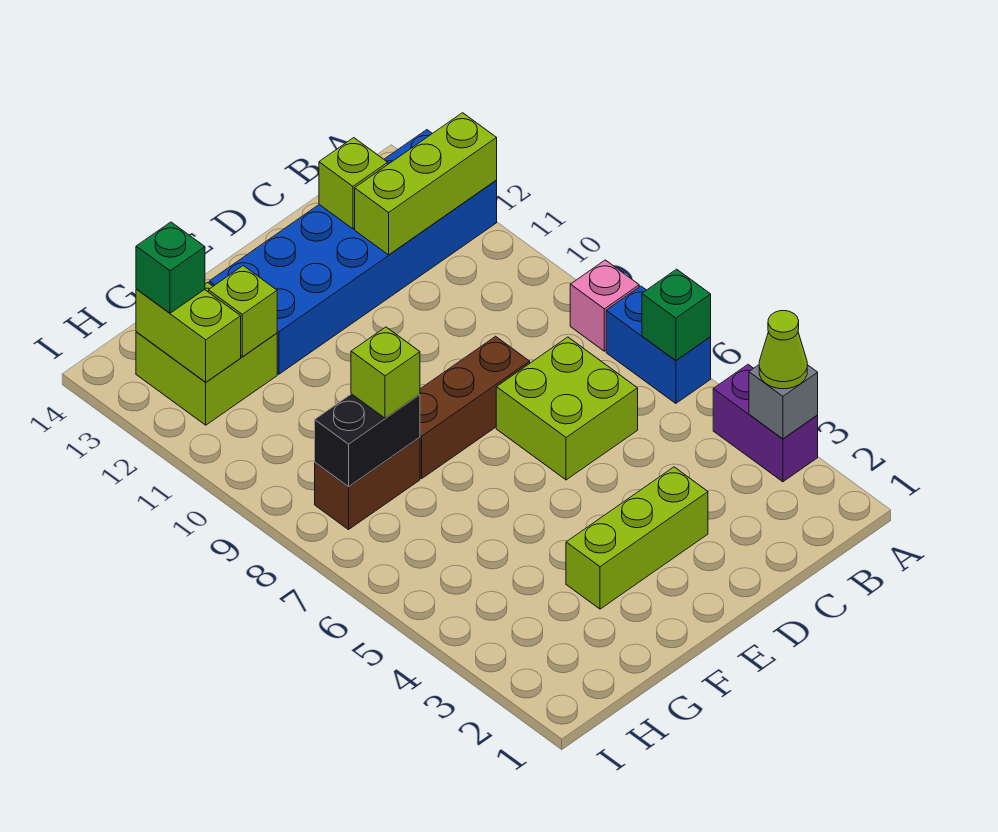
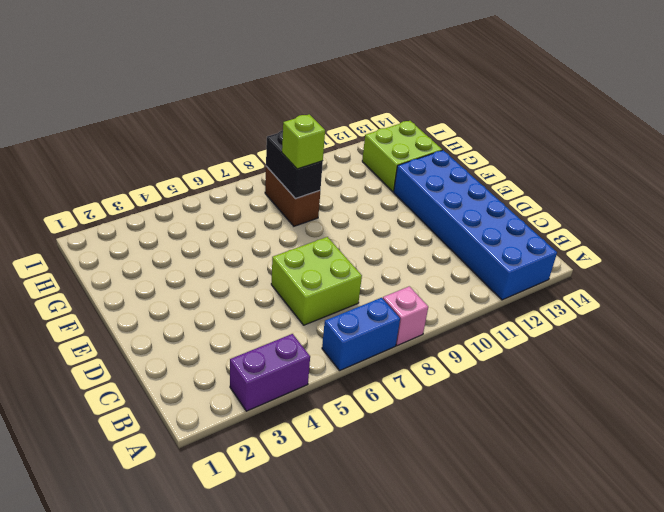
none -> lime brick D3:F3 level 1
none -> brown brick D8:F8 level 1
none -> grey brick A3 level 2

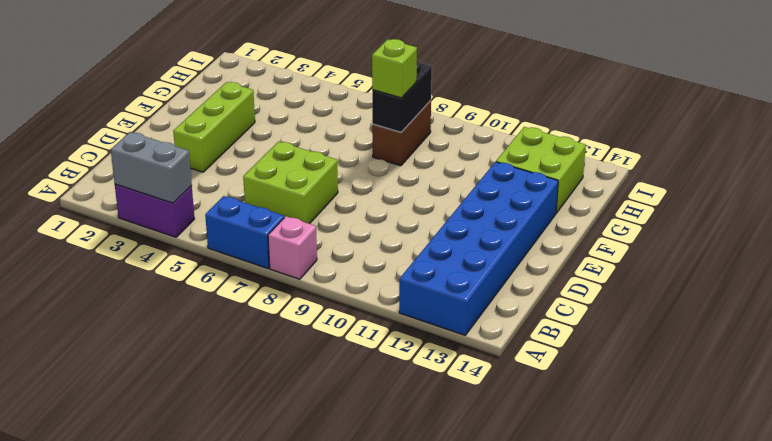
grey brick A3:A4 level 2 -> grey brick A3 level 2
none -> brown brick D8:F8 level 1
none -> green brick A6 level 2
none -> lime brick A12:C12 level 2

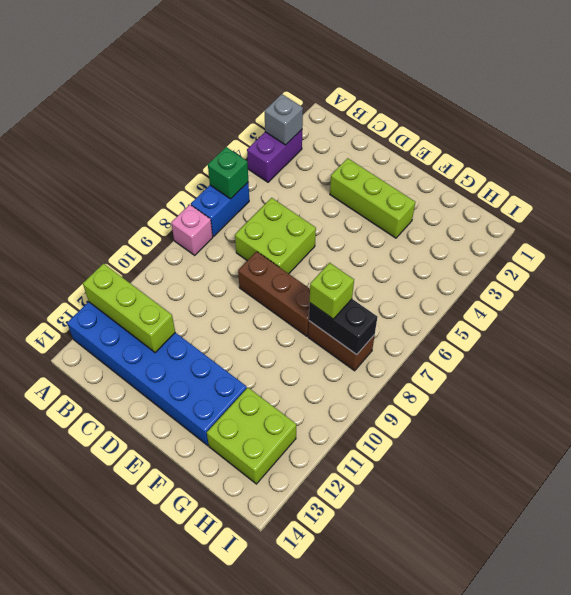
none -> lime brick C13 level 2
none -> lime brick G12 level 2
none -> lime brick H12:H13 level 2

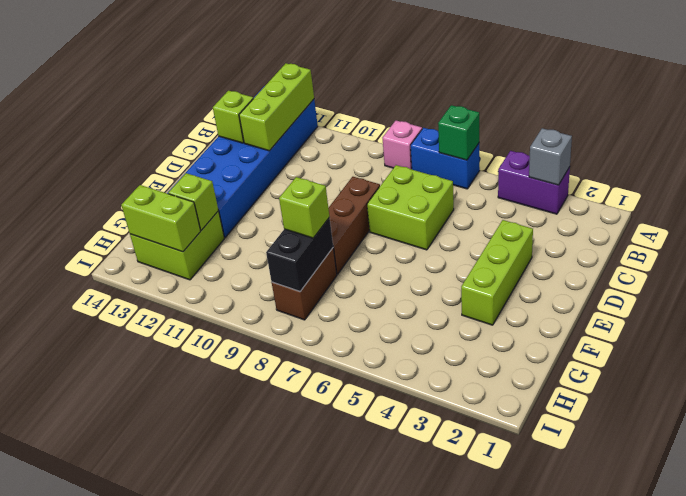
none -> lime cone A3 level 3
none -> green brick H13 level 3

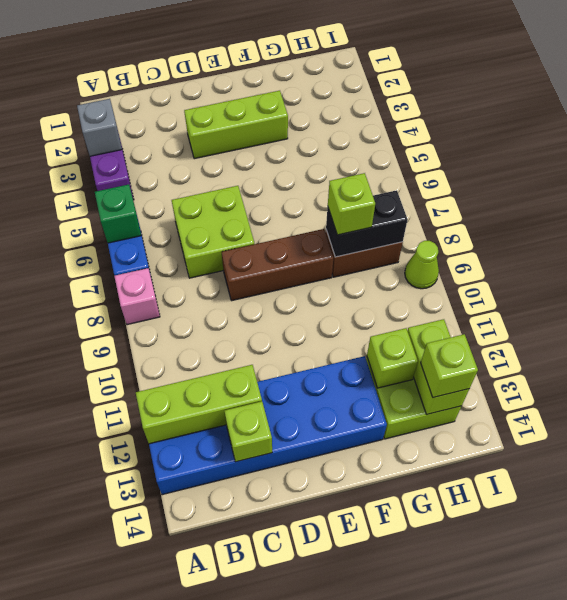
lime brick H13 level 3 -> green brick H13 level 3
lime cone I9 level 1 -> lime cone A3 level 3

